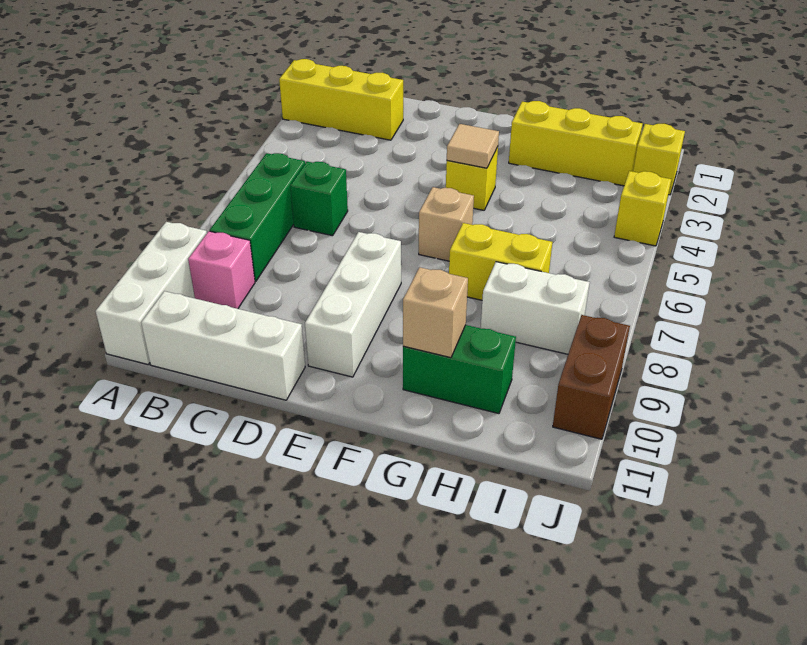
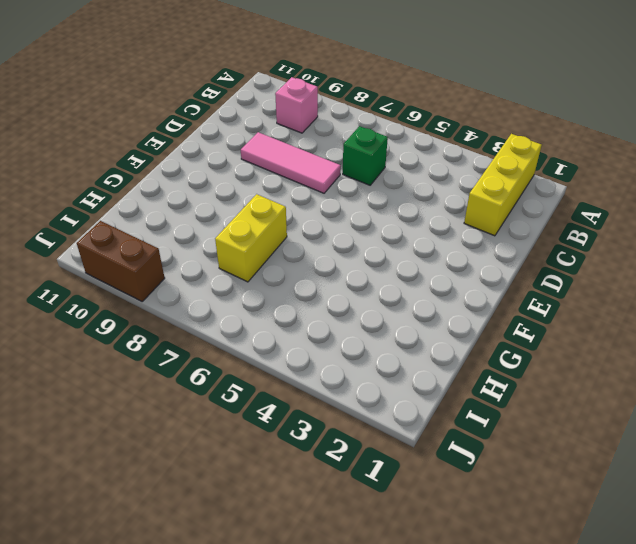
pink tile D7:D9 level 1 -> none
none -> white brick A9:A11 level 1
none -> green brick B6:B8 level 1
none -> white brick B11:D11 level 1

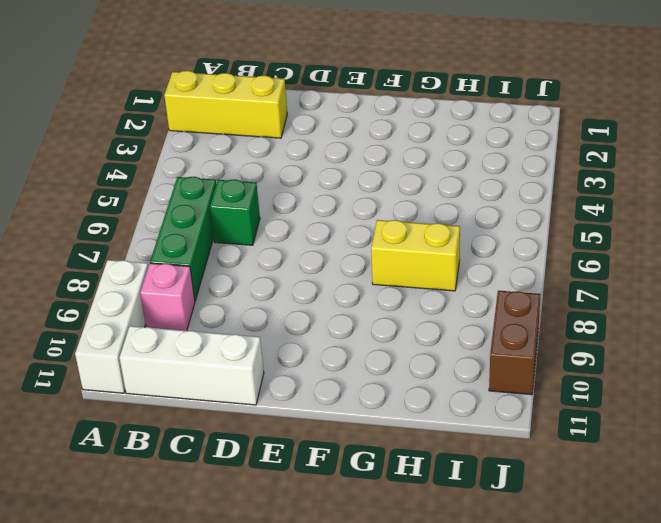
none -> white brick E8:E10 level 1
none -> yellow brick F4 level 1
none -> tan brick F6 level 1

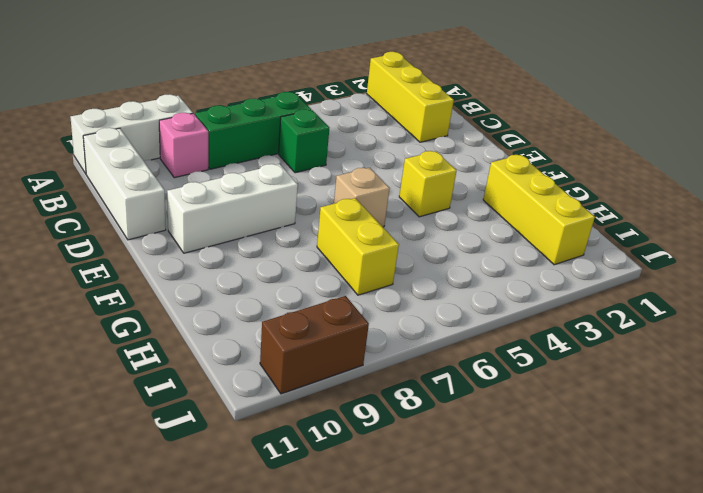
none -> green brick G10:H10 level 1
none -> white brick H8:I8 level 1
none -> yellow brick J2 level 1

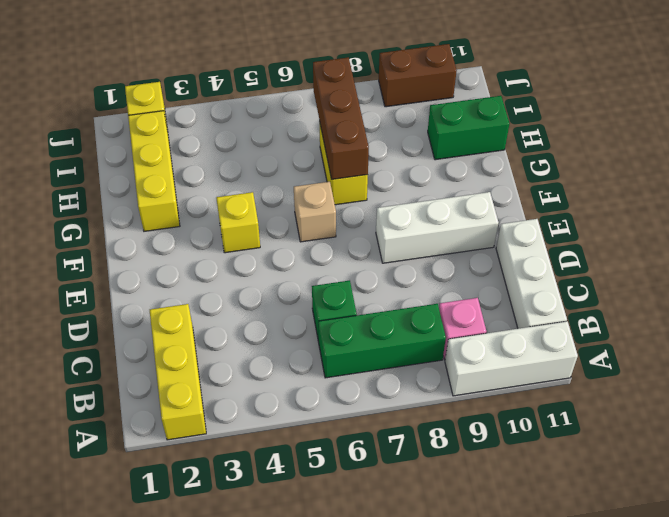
brown brick G7:I7 level 2 -> none
green brick H10:H11 level 1 -> green brick G10:H10 level 1
none -> white brick H8:I8 level 1
none -> yellow brick J4 level 1
none -> tan tile F4 level 2

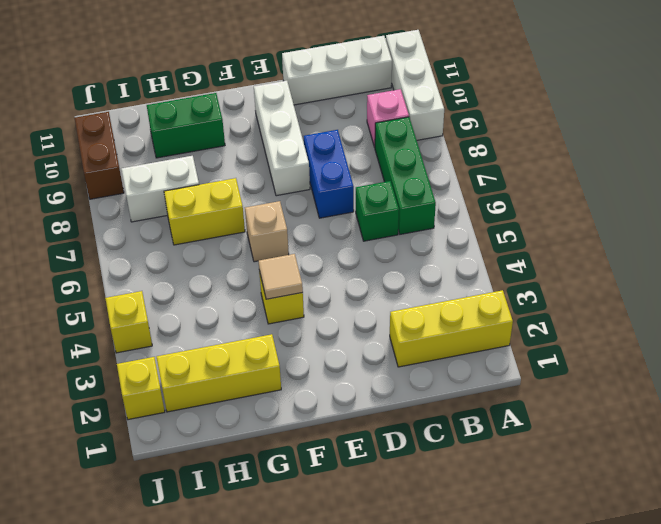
blue brick D7:D8 level 1 -> none
none -> tan brick G10 level 2

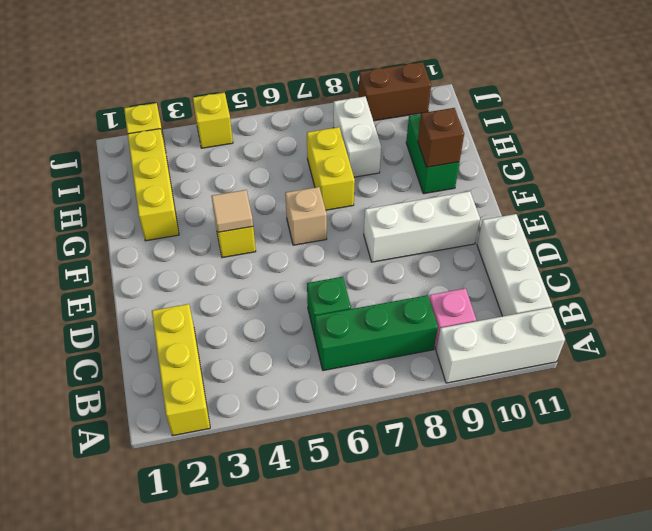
brown brick G10 level 2 -> tan brick G10 level 2

